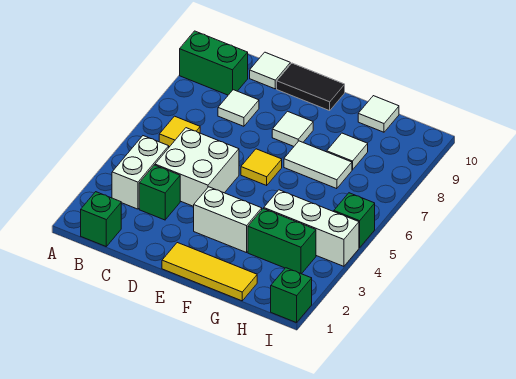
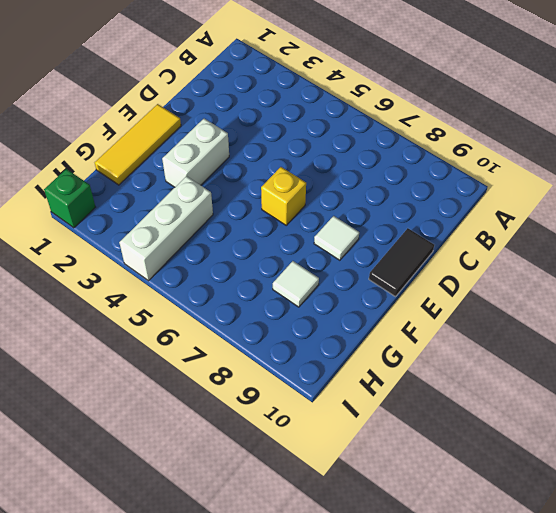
yellow brick E6 level 1 -> yellow tile E6 level 1
none -> green brick A9:B9 level 1
none -> green brick B1 level 1
none -> white brick B3:B4 level 1

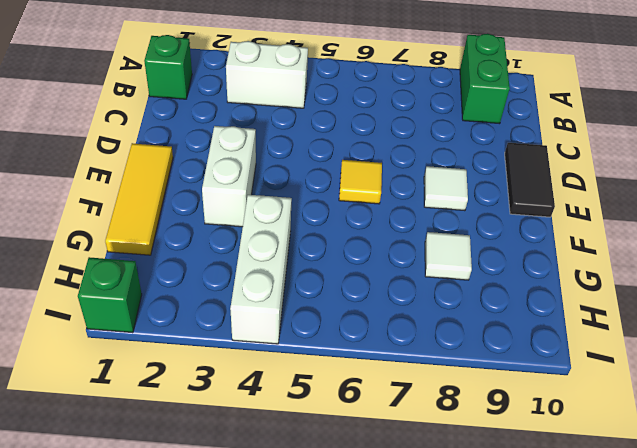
none -> yellow tile B6 level 1
none -> green brick C3 level 1
none -> white brick C4:D5 level 1

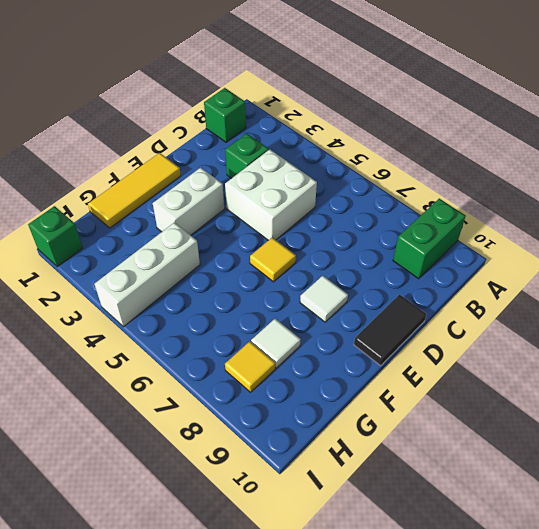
yellow tile H8 level 1 -> yellow tile B6 level 1
none -> white brick B3:B4 level 1
none -> white tile C8 level 1
none -> white tile C10 level 1

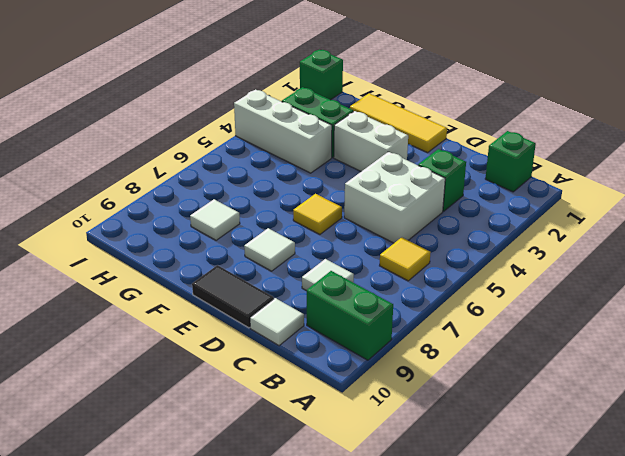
none -> white brick B3:B4 level 1
none -> white tile F7:G7 level 1
none -> white tile G10 level 1

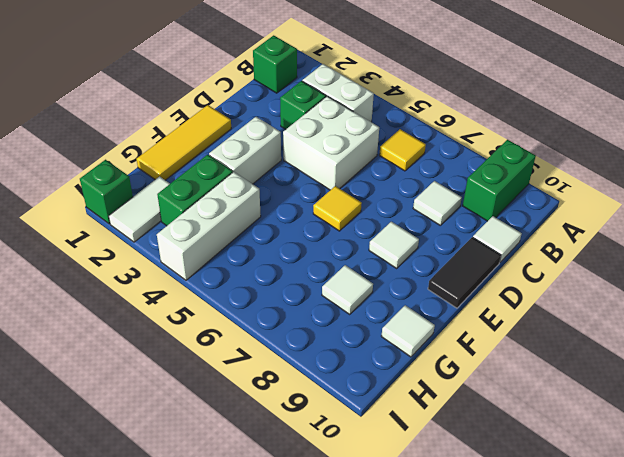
white tile H2:I2 level 1 -> white tile F7:G7 level 1
none -> green brick I5 level 1

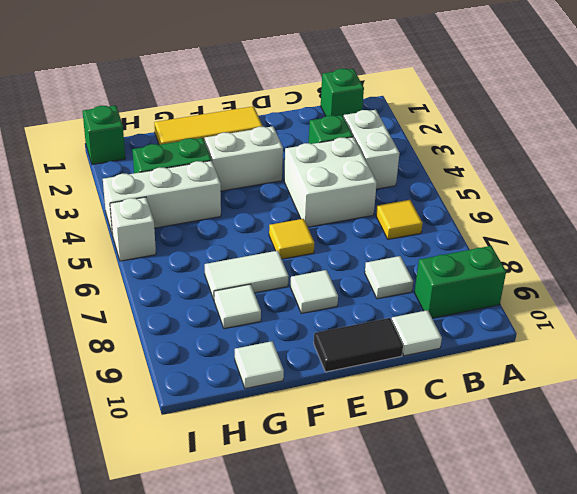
white brick I5 level 1 -> green brick I5 level 1

